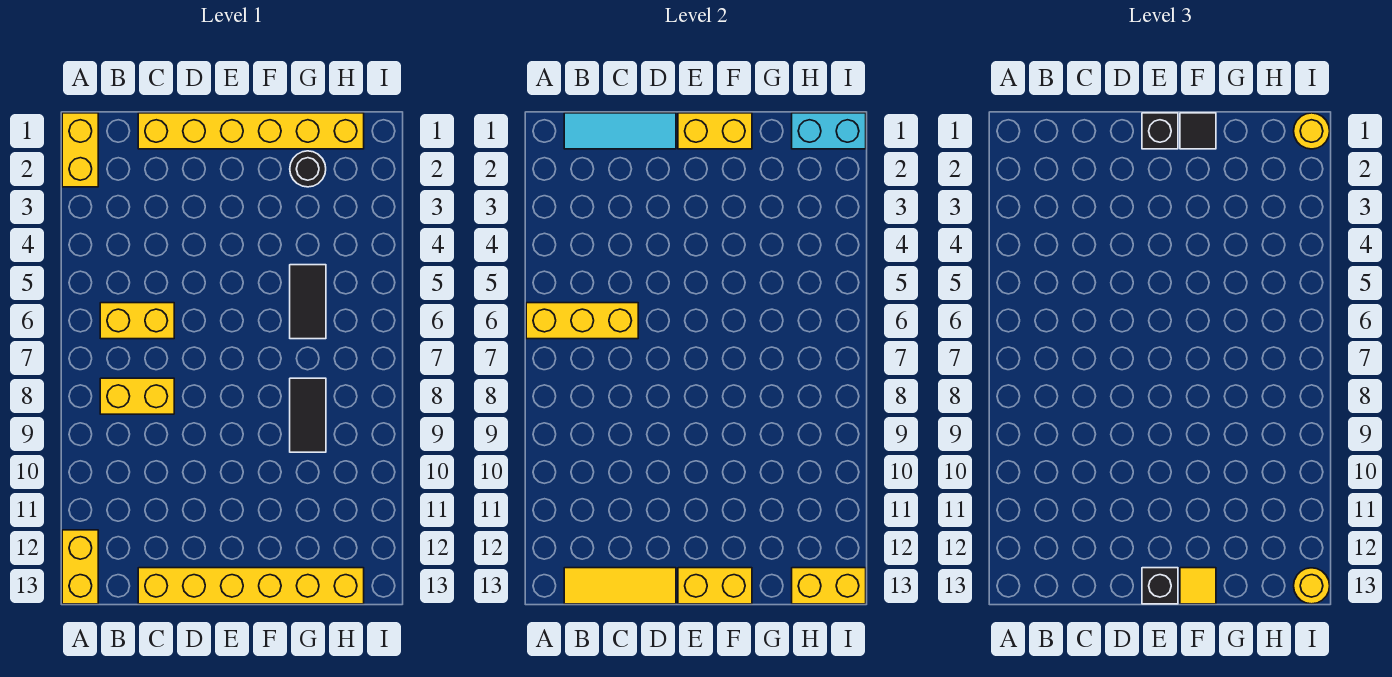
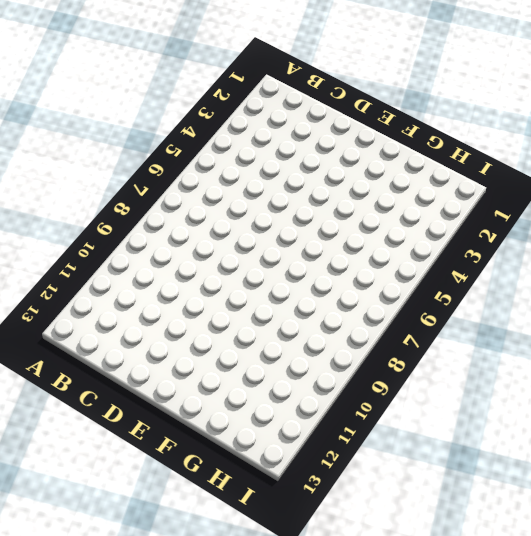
none -> yellow brick A1:A2 level 1
none -> yellow brick A12:A13 level 1
none -> yellow brick B6:C6 level 1

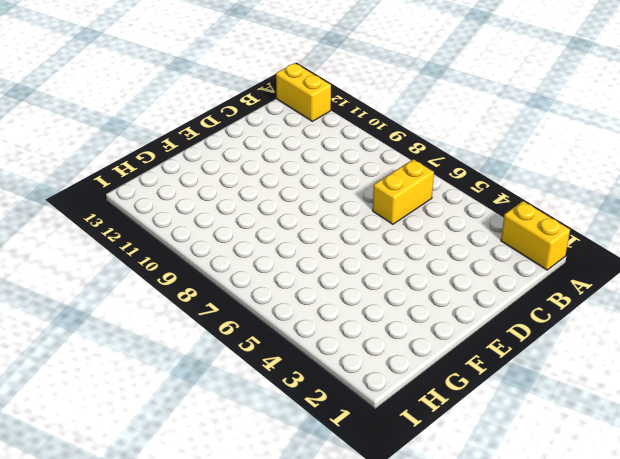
none -> yellow brick B8:C8 level 1
none -> yellow brick C1:H1 level 1
none -> yellow brick C13:H13 level 1

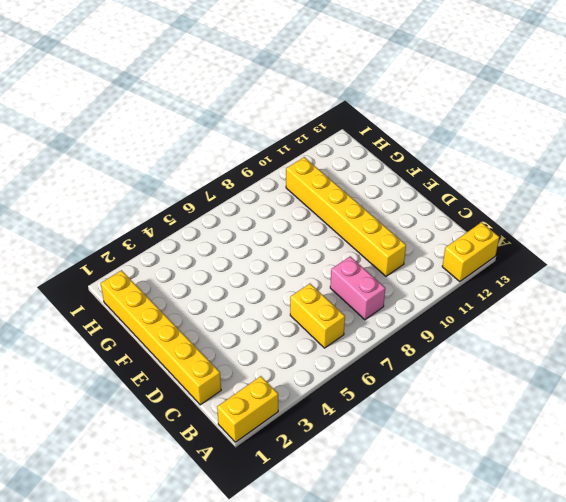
pink brick B8:C8 level 1 -> yellow brick B8:C8 level 1
yellow brick C10:H10 level 1 -> yellow brick C13:H13 level 1
none -> black round brick G2 level 1
none -> black tile G5:G6 level 1
none -> black tile G8:G9 level 1

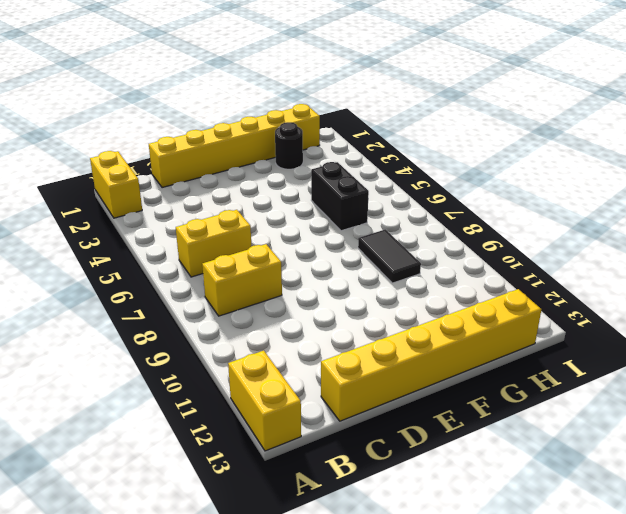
black brick G5:G6 level 1 -> black tile G5:G6 level 1
none -> yellow brick A6:C6 level 2
none -> cyan tile B1:D1 level 2
none -> yellow tile B13:D13 level 2

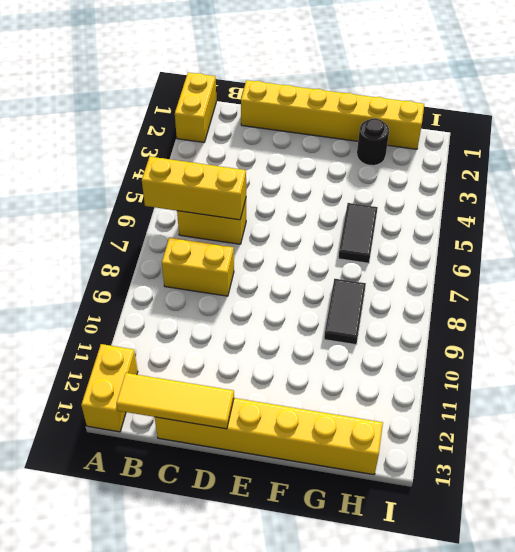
none -> cyan tile B1:D1 level 2
none -> yellow brick E1:F1 level 2
none -> yellow brick E13:F13 level 2

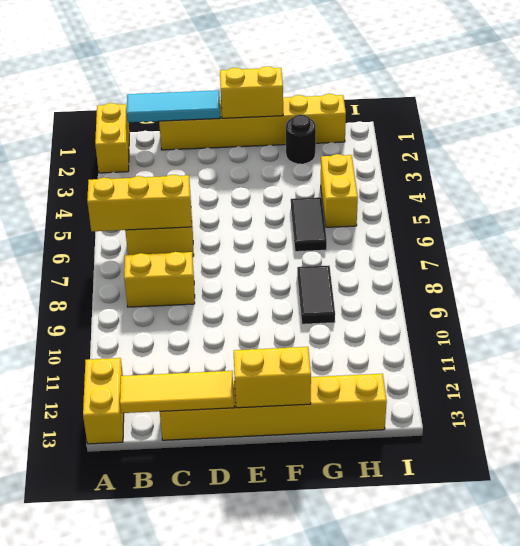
yellow brick H4:H5 level 1 -> yellow brick H13:I13 level 2
none -> cyan brick H1:I1 level 2
none -> black brick E1 level 3
none -> black brick E13 level 3

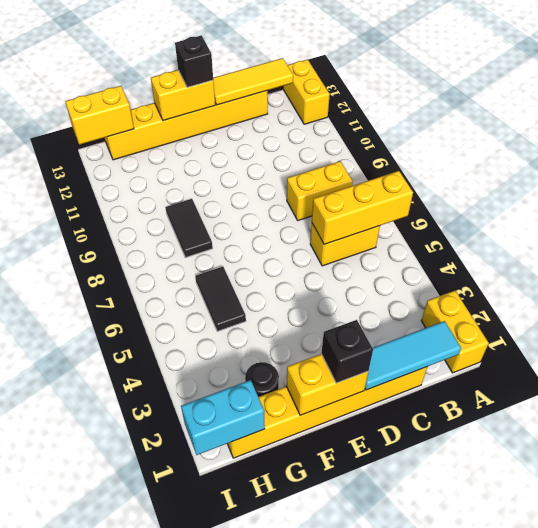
none -> black tile F1 level 3
none -> yellow tile F13 level 3
none -> yellow round brick I1 level 3

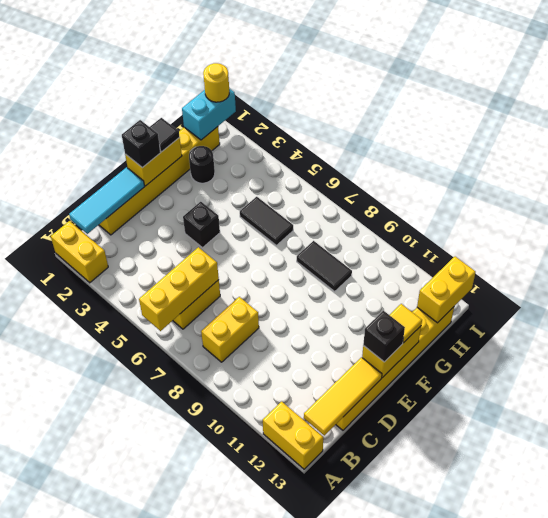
black brick E4 level 1 -> none
none -> yellow round brick I13 level 3

